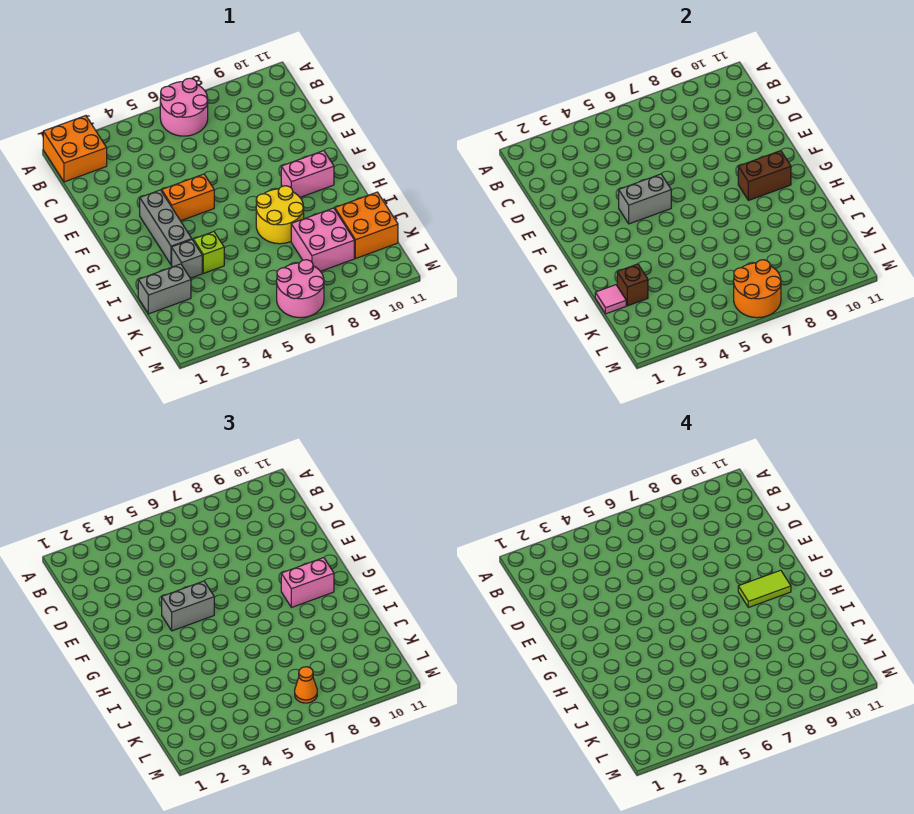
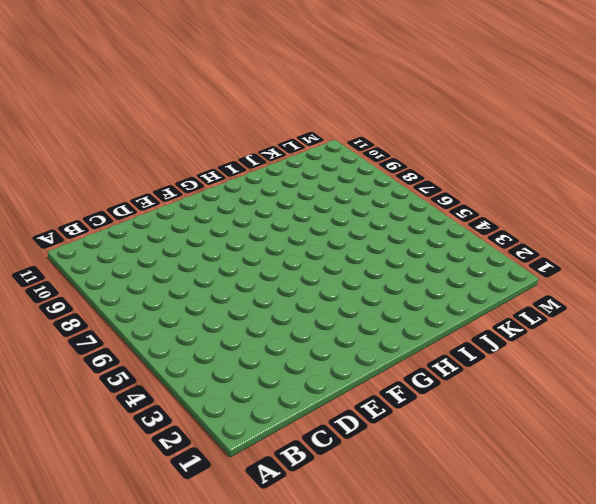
none -> orange brick A1:B2 level 1
none -> pink round brick A6:B7 level 1
none -> grey brick F3:H3 level 1

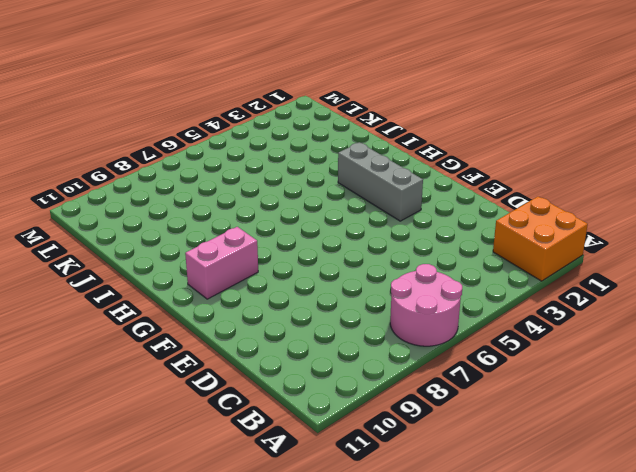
none -> orange brick F4:F5 level 1
none -> yellow round brick H7:I8 level 1
none -> grey brick I3 level 1

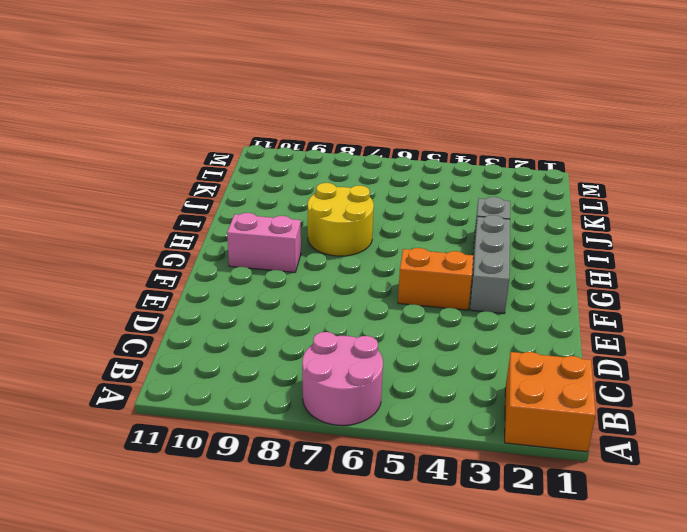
none -> lime brick I4 level 1
none -> grey brick J1:J2 level 1
none -> pink brick J8:K9 level 1

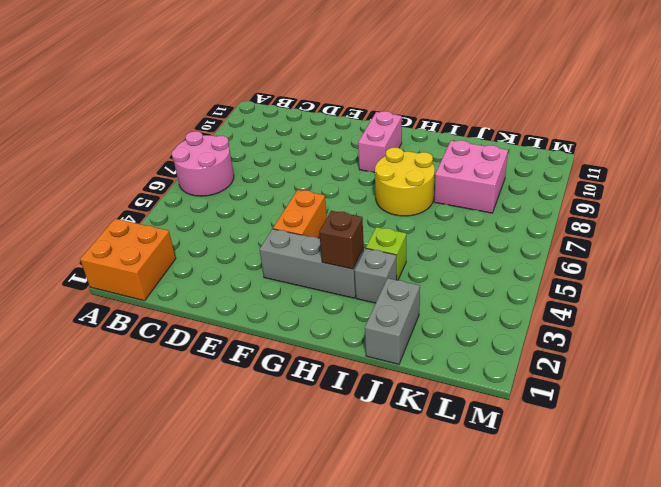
brown brick H3 level 2 -> brown brick J2 level 2
none -> orange brick J10:K11 level 1
none -> pink round brick L6:M7 level 1
none -> grey brick F4:F5 level 2

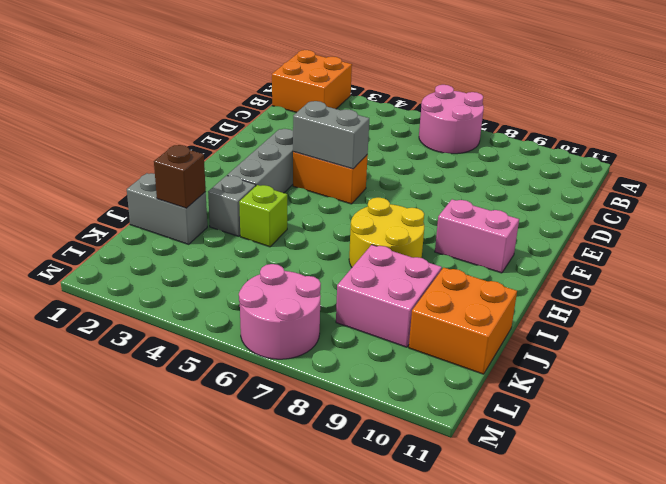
none -> brown brick G9:G10 level 2
none -> pink tile J1 level 2
none -> orange round brick L6:M7 level 2

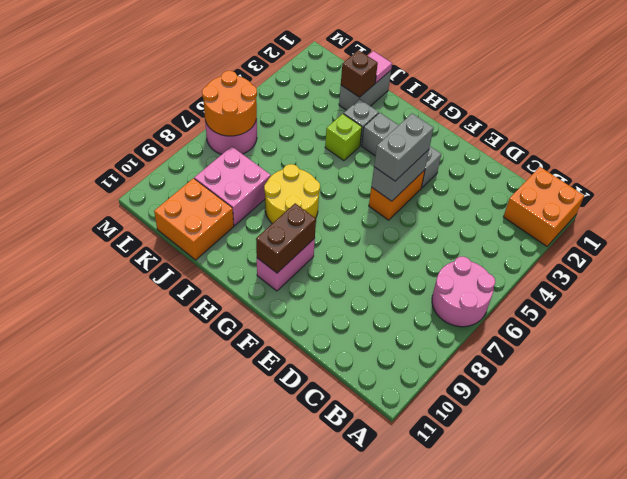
none -> pink brick G9:G10 level 3
none -> orange cone L7 level 3
none -> lime tile G9:G10 level 4

